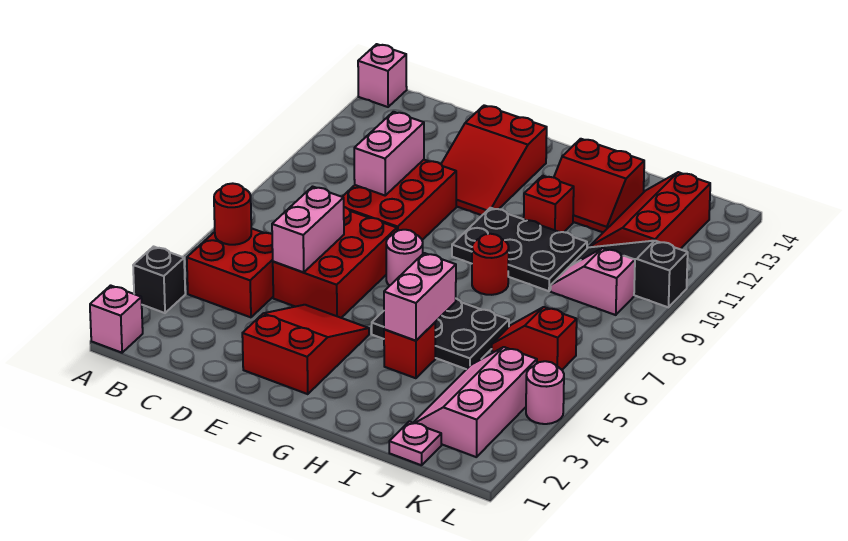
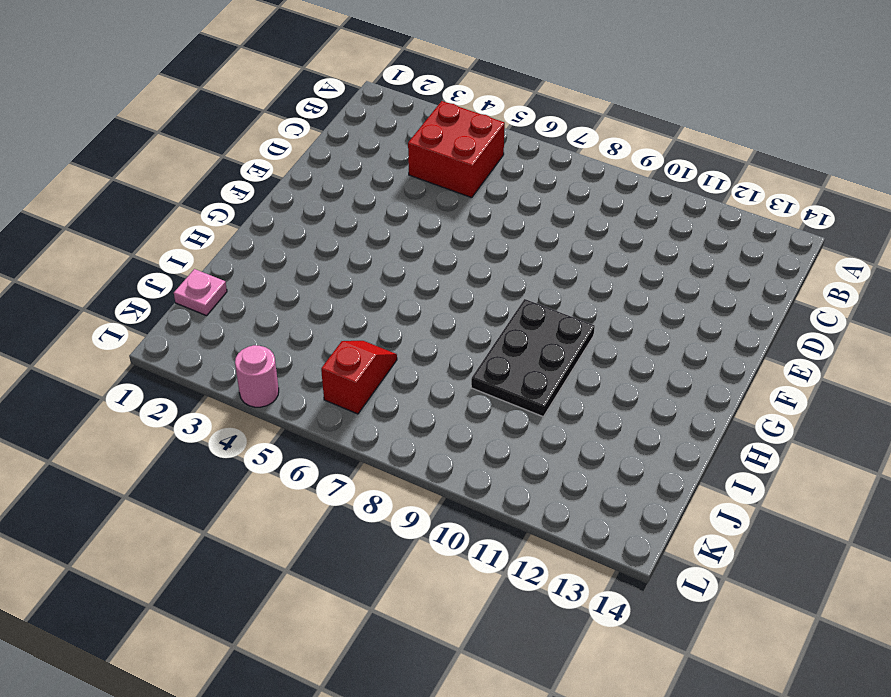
none -> pink brick A1 level 1
none -> black brick A3 level 1
none -> pink brick A14 level 1

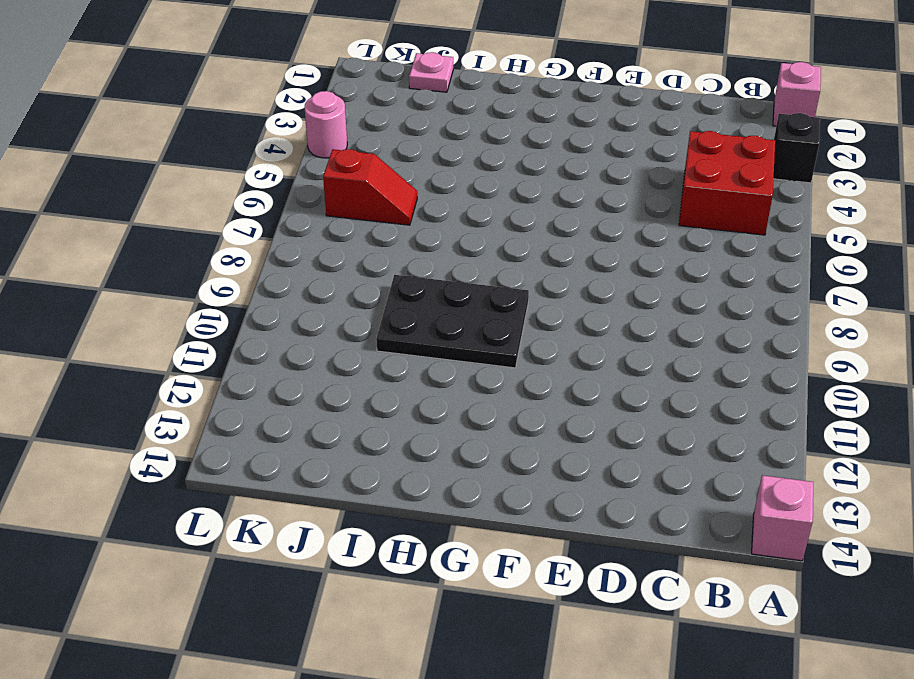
none -> red brick D5:E7 level 1
none -> red brick D8:E10 level 1
none -> red slope E2:F4 level 1 top 2

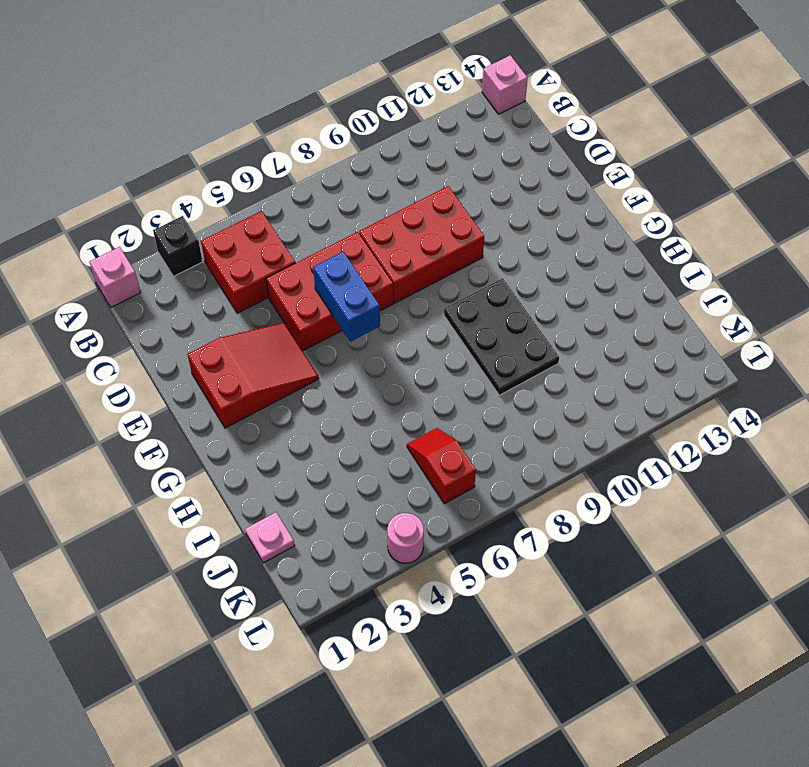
blue brick E6:F6 level 2 -> none
none -> red slope E11:F13 level 1 top 13
none -> pink round brick F7 level 1
none -> black plate G5:I6 level 1

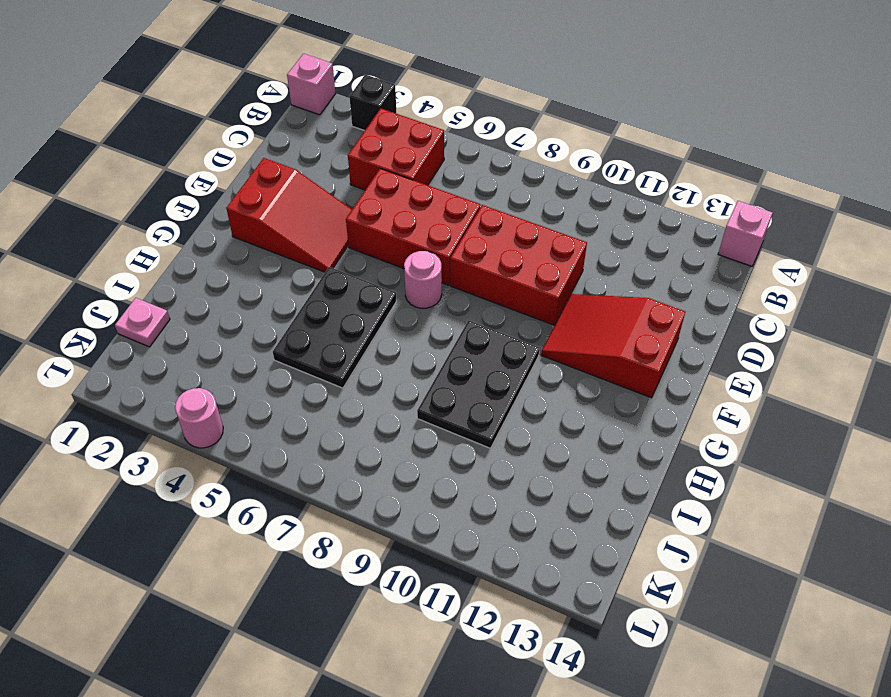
none -> red brick H4 level 1
none -> red round brick H8 level 1
none -> red brick H11 level 1

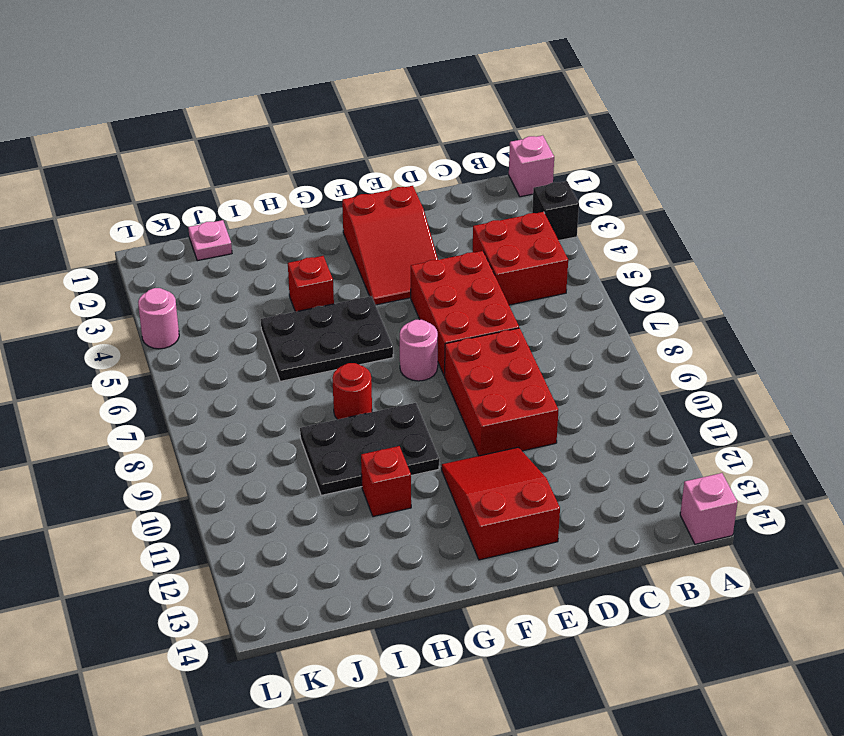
none -> red slope H12:I13 level 1 top 13
none -> pink slope J2:K4 level 1 top K
none -> red slope J6:K6 level 1 top K

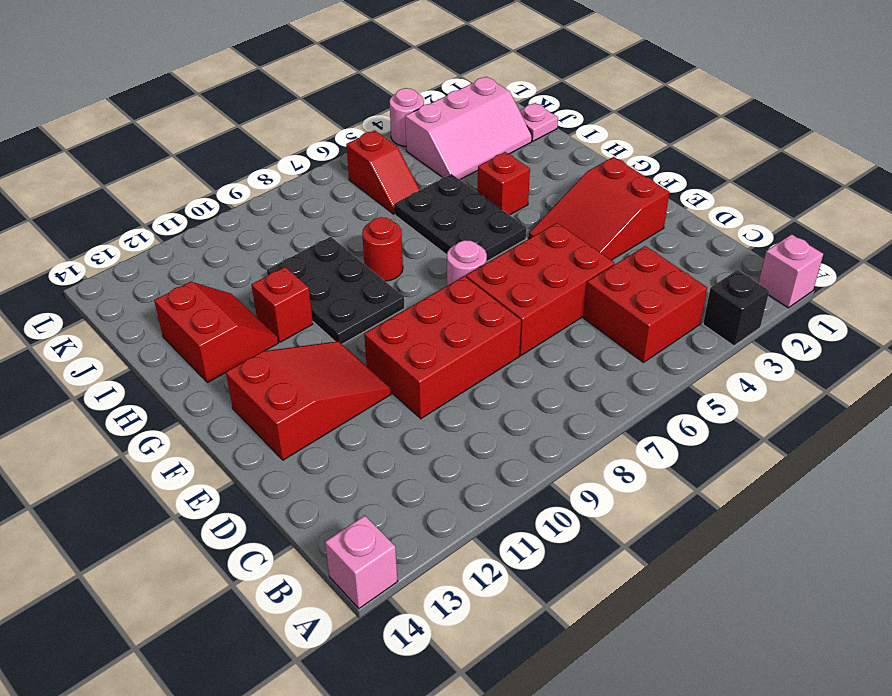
none -> pink slope J9:K9 level 1 top K
none -> black slope J10:L10 level 1 top L
none -> red slope J11:K13 level 1 top K

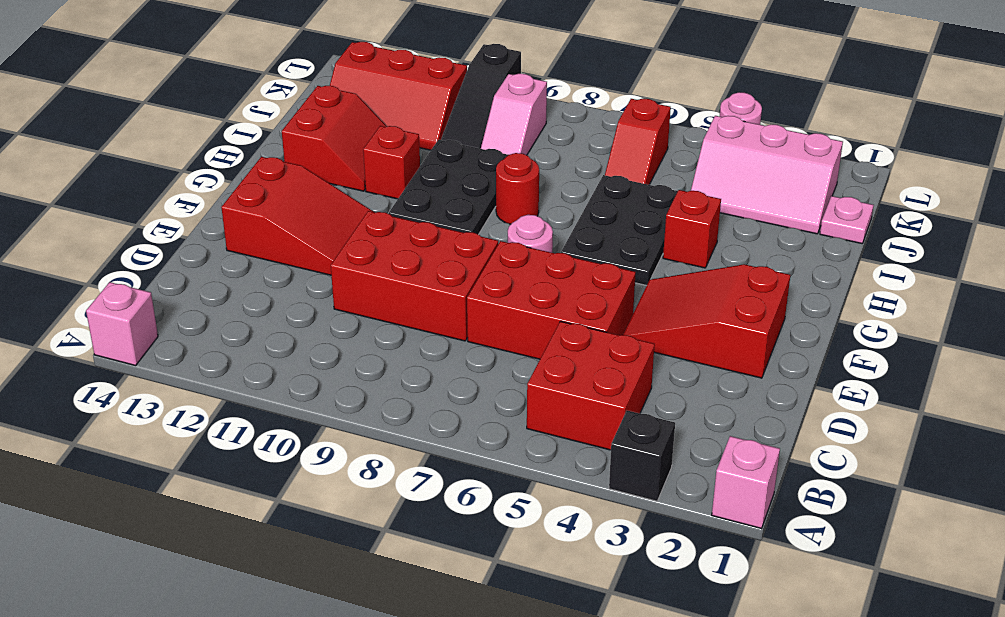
none -> red round brick B5 level 2
none -> pink brick D5:D6 level 2
none -> pink brick D9:D10 level 2

